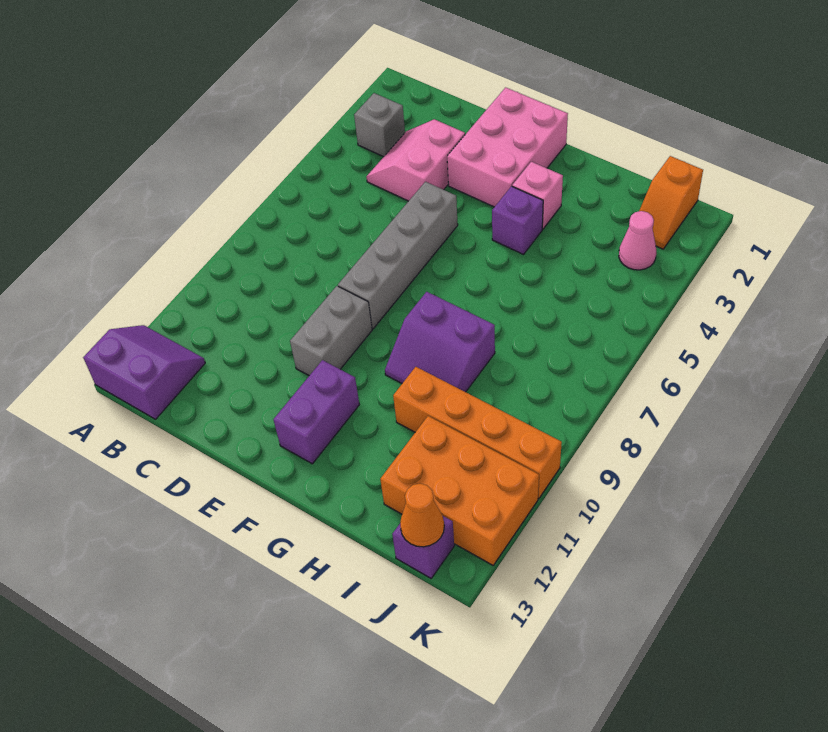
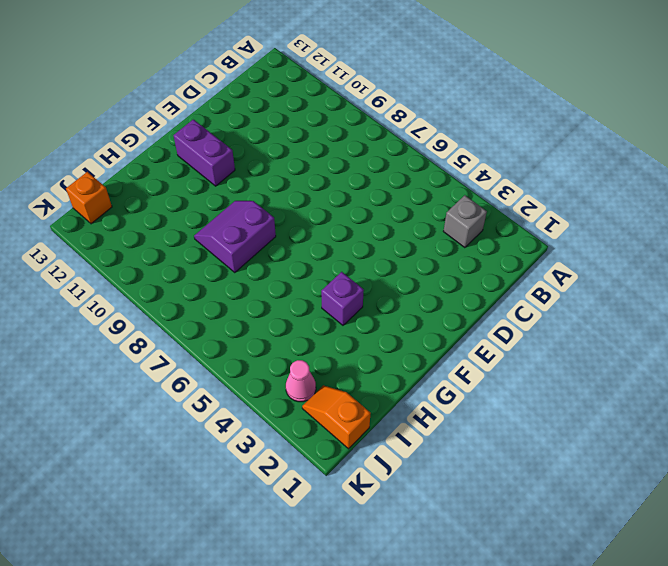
orange brick J13 level 1 -> purple brick J13 level 1
none -> purple slope A12:B13 level 1 top 13
none -> pink slope C3:D4 level 1 top D
none -> pink brick E1:F3 level 1

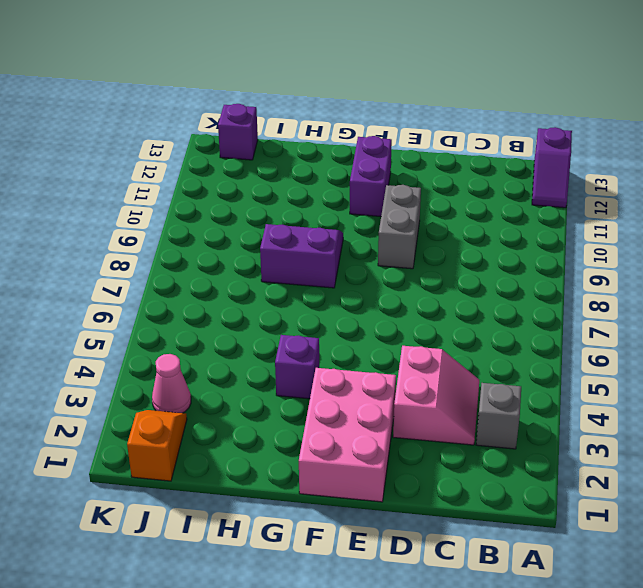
purple slope A12:A13 level 1 top 13 -> purple slope A12:B13 level 1 top 13
none -> grey brick E5:E8 level 1
none -> pink brick G3 level 1
none -> orange brick H10:K10 level 1

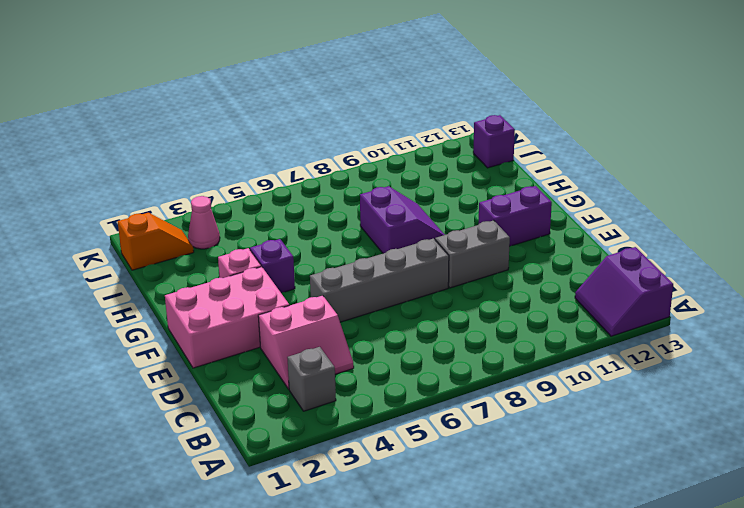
none -> orange brick H10:K10 level 1
none -> orange brick I11:K12 level 1
none -> orange cone J13 level 2

